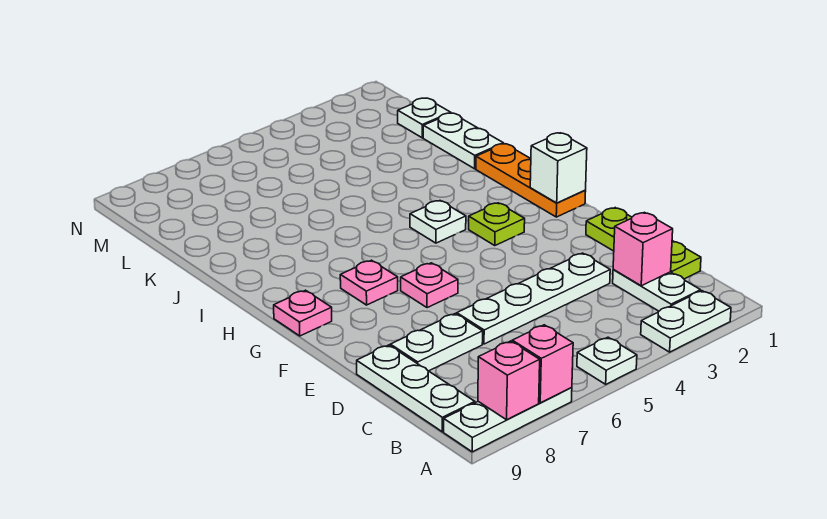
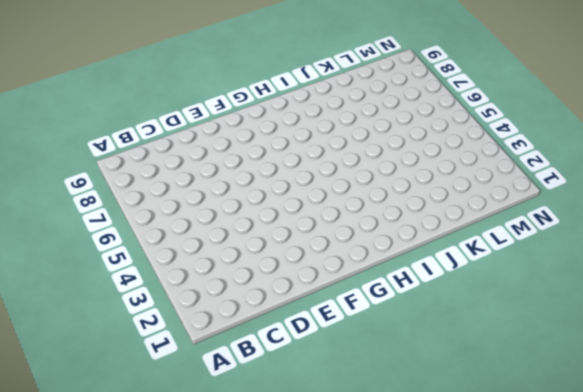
none -> white plate A2:A3 level 1
none -> white plate A5 level 1
none -> white plate A7:A9 level 1

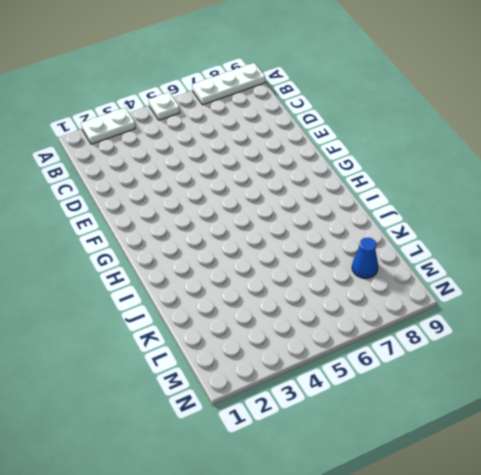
blue cone L8 level 1 -> none
none -> white plate B2:C2 level 1
none -> white plate B9:D9 level 1
none -> lime plate C1:E1 level 1

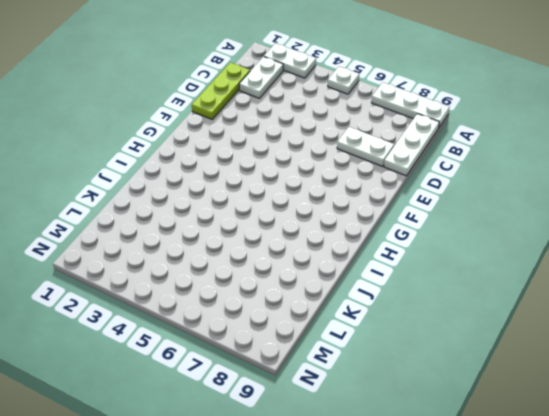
none -> white plate D3:D6 level 1
none -> pink plate F6 level 1
none -> orange plate G1:I1 level 1

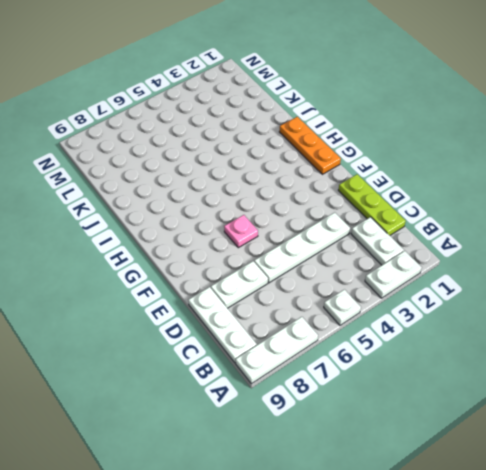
none -> lime plate G3 level 1
none -> pink plate G7 level 1
none -> pink plate G9 level 1

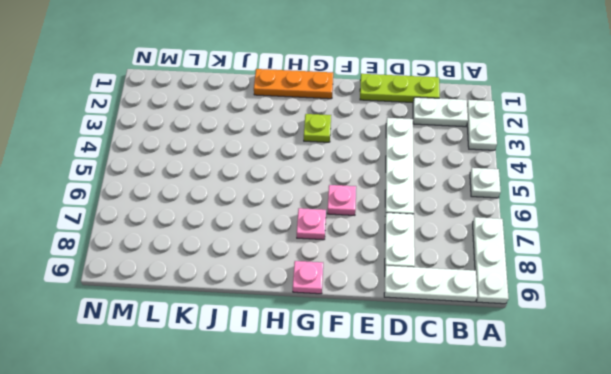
none -> white plate H4 level 1
none -> white plate J1:K1 level 1
none -> white plate L1 level 1

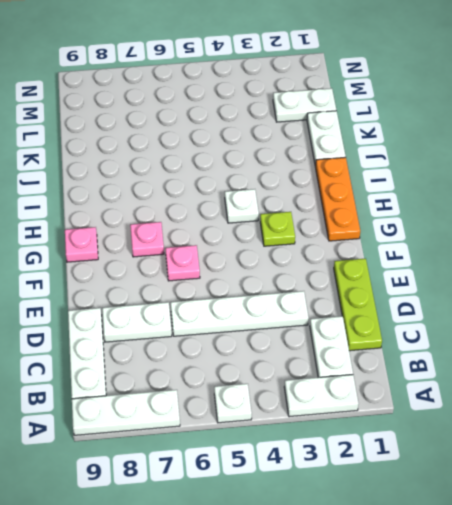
white plate L1:L2 level 1 -> white plate L1 level 1
none -> pink brick A7 level 2
none -> pink brick A8 level 2
none -> pink brick C2 level 2

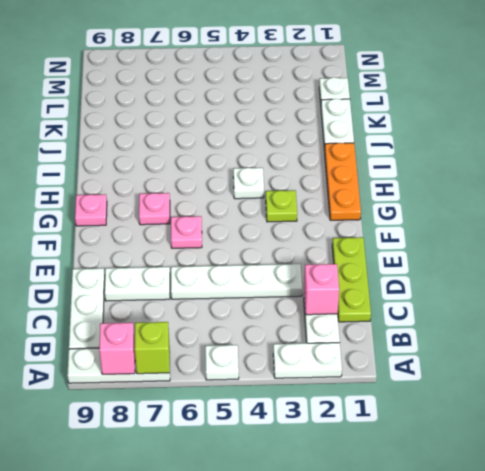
lime brick A7 level 2 -> pink brick A7 level 2
none -> white brick G1 level 2

